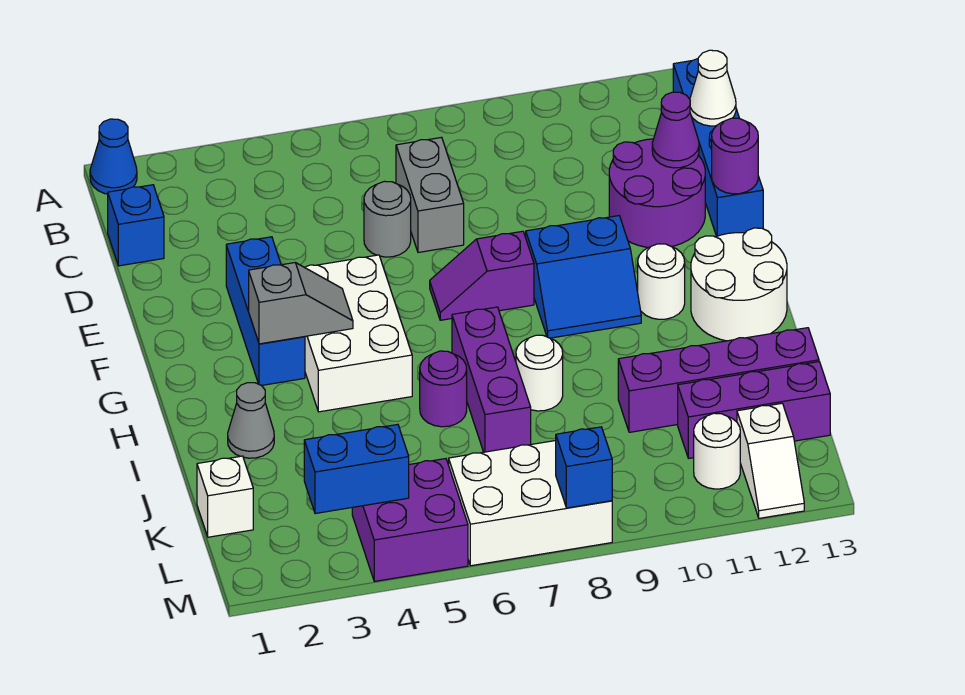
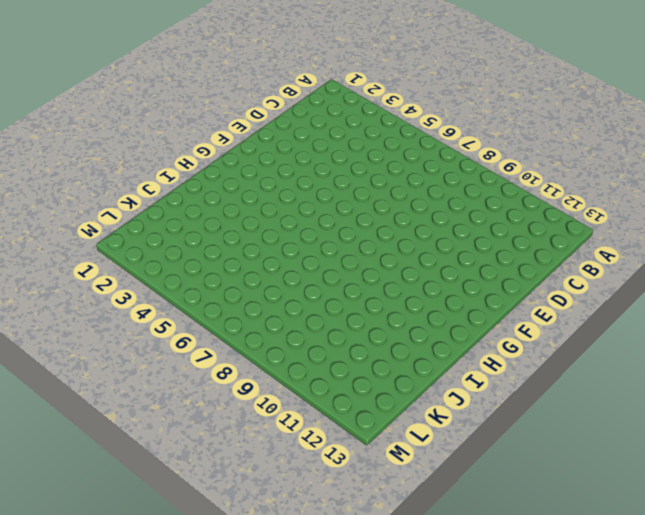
none -> blue cone A1 level 1
none -> blue brick B13:E13 level 1
none -> blue brick C1 level 1

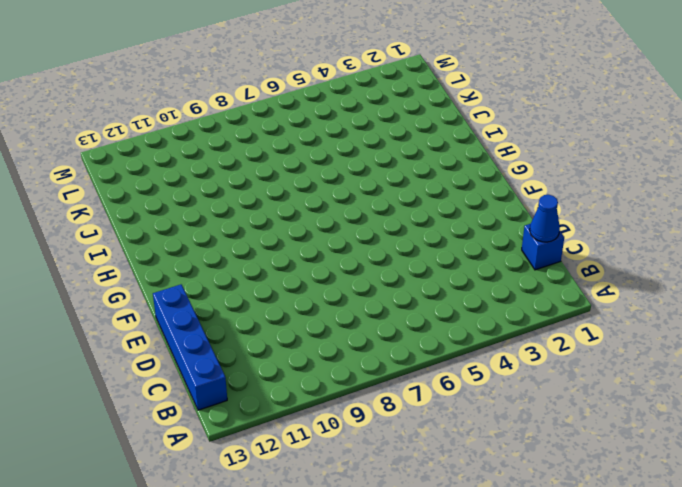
blue cone C1 level 2 -> blue cone A1 level 1
none -> grey brick C7:D7 level 1
none -> grey round brick D6 level 1
none -> purple round brick D11:E12 level 1

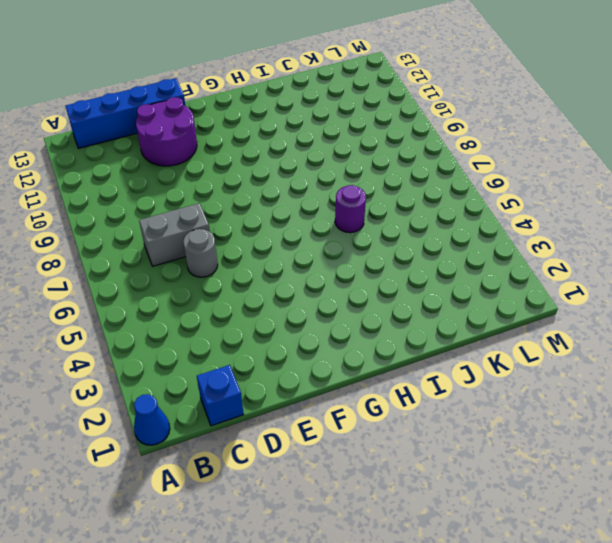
none -> blue brick E3:G3 level 1
none -> white brick F4:H5 level 1
none -> purple slope F7:F8 level 1 top 8

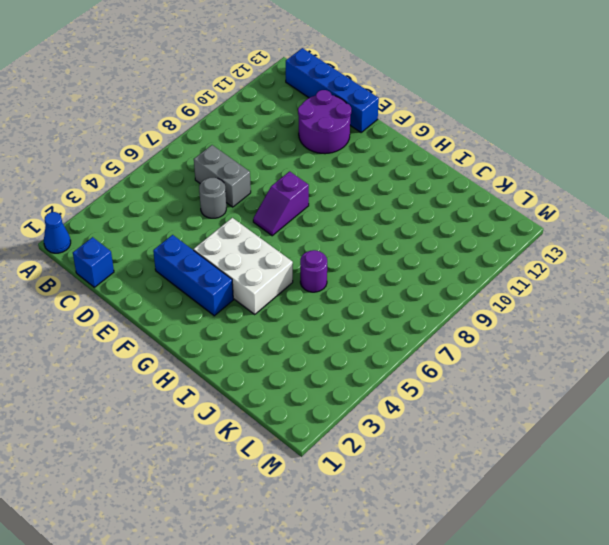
none -> blue slope F9:G10 level 1 top F
none -> white round brick G11 level 1
none -> white round brick G12:H13 level 1

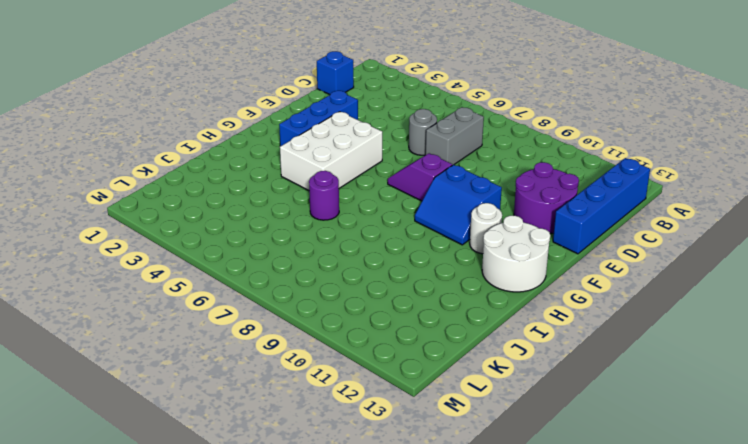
none -> blue cone A1 level 1
none -> purple brick H7:J7 level 1
none -> grey cone I2 level 1

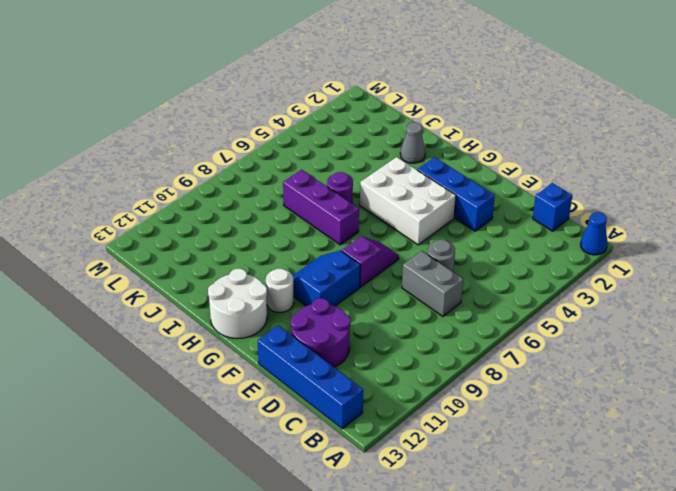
none -> white round brick I8 level 1
none -> purple brick J10:J13 level 1
none -> white brick K1 level 1

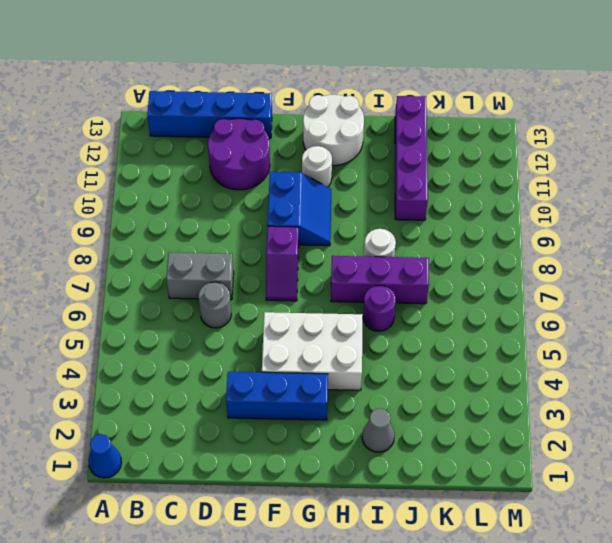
none -> blue brick C1 level 1
none -> white brick K1 level 1
none -> purple brick K11:K13 level 1

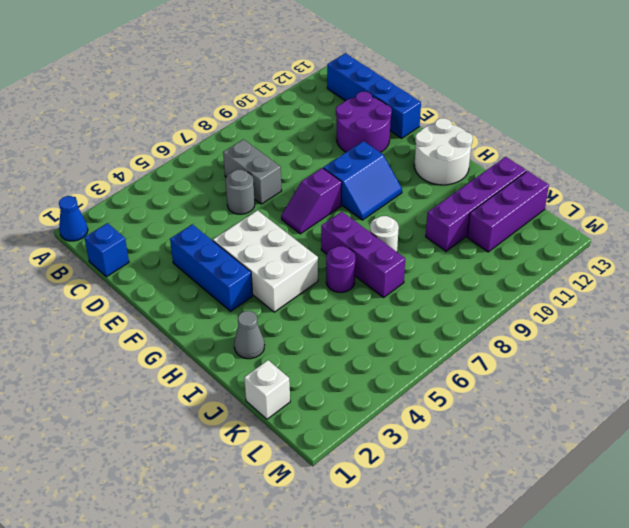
none -> white round brick G11 level 1
none -> purple brick L4:M5 level 1
none -> white brick L6:M8 level 1

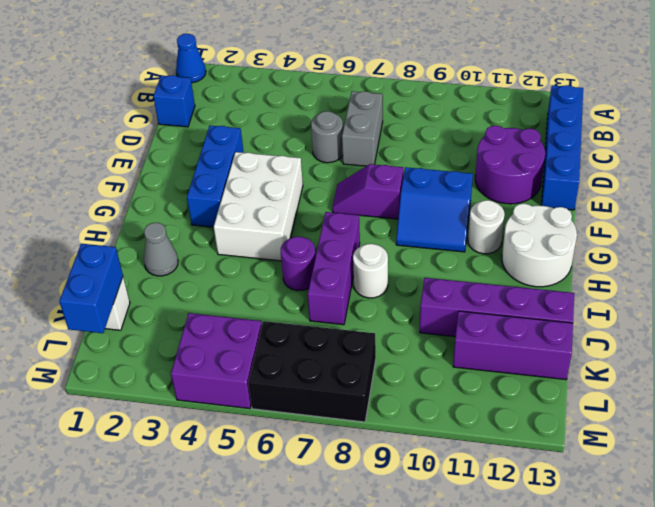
blue brick K1:L1 level 2 -> blue brick L3:L4 level 2
black brick L6:M8 level 1 -> white brick L6:M8 level 1
none -> white round brick L11 level 1
none -> white slope L12:M12 level 1 top L
none -> white cone C13 level 2

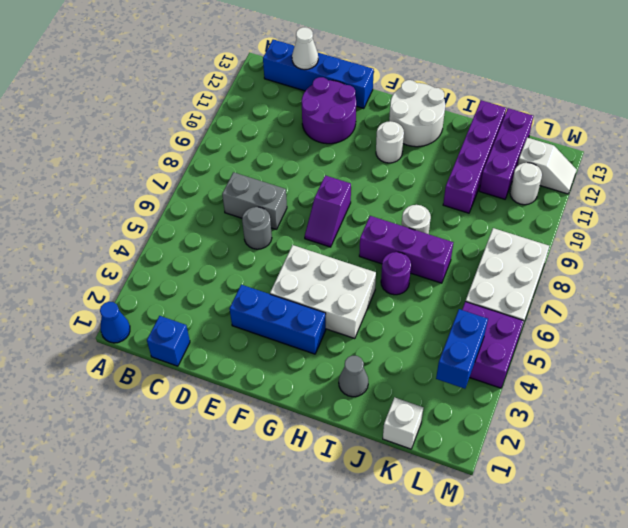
none -> blue slope F9:G10 level 1 top F
none -> purple cone D12 level 2
none -> purple round brick E13 level 2

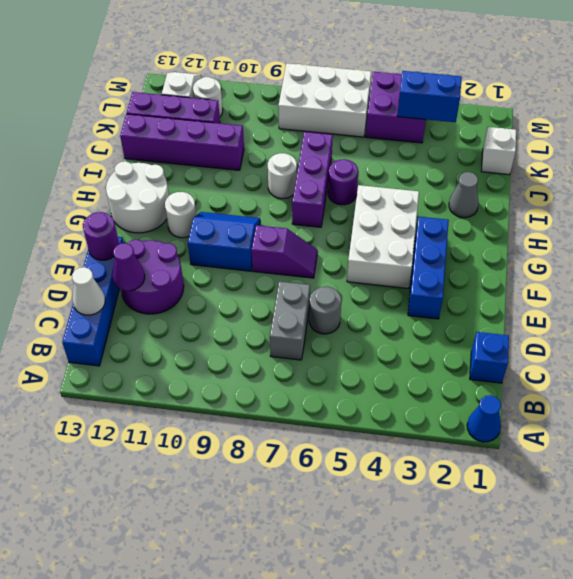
none -> grey slope G3:G4 level 2 top 3
none -> blue brick M8 level 2

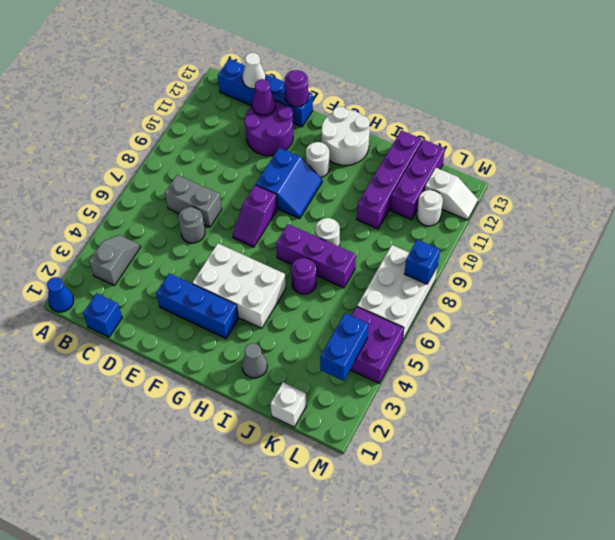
grey slope B3:B4 level 1 top 3 -> grey slope G3:G4 level 2 top 3

